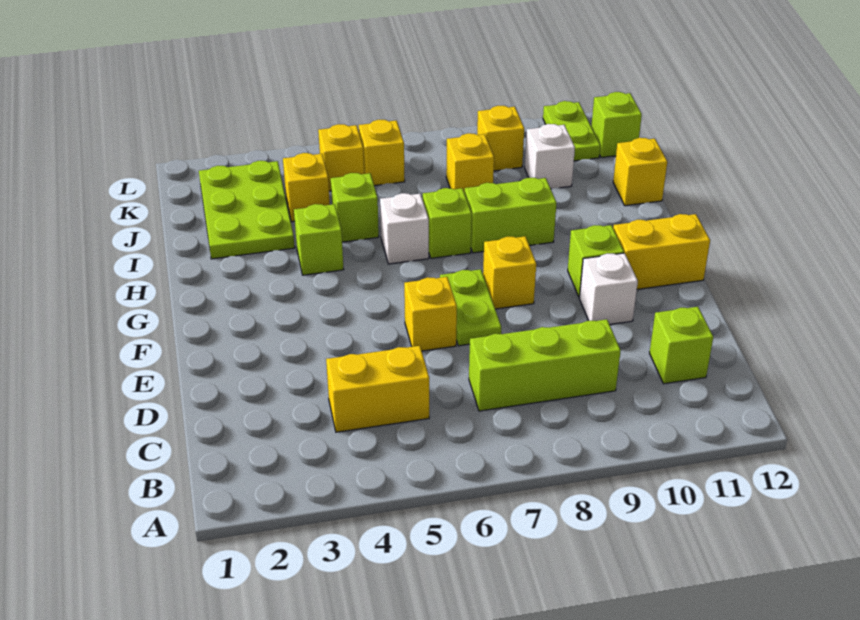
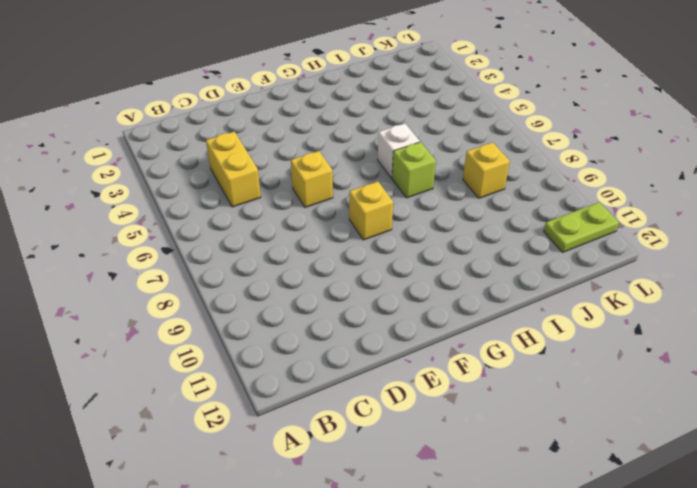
none -> lime brick C7:C9 level 1
none -> lime brick C11 level 1
none -> lime plate E7:F7 level 1

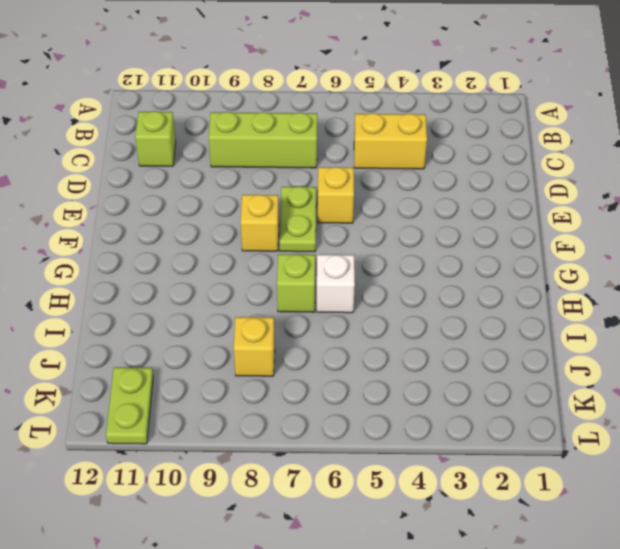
none -> white brick E10 level 1
none -> lime brick F10 level 1
none -> yellow brick F11:F12 level 1

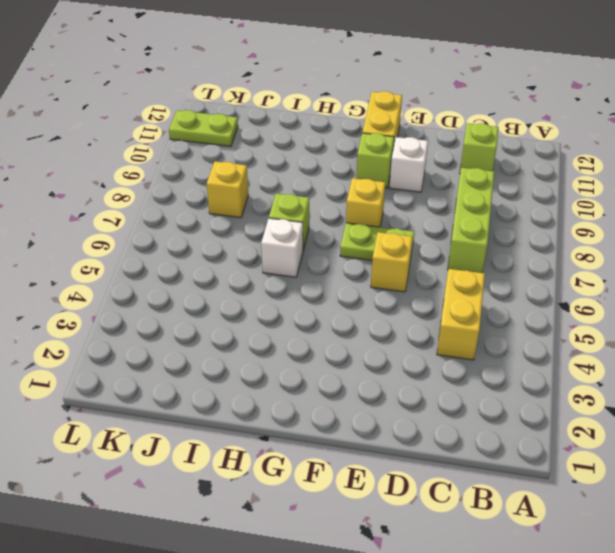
none -> lime brick H4 level 1
none -> lime brick H8:H9 level 1
none -> lime plate I2:K3 level 1

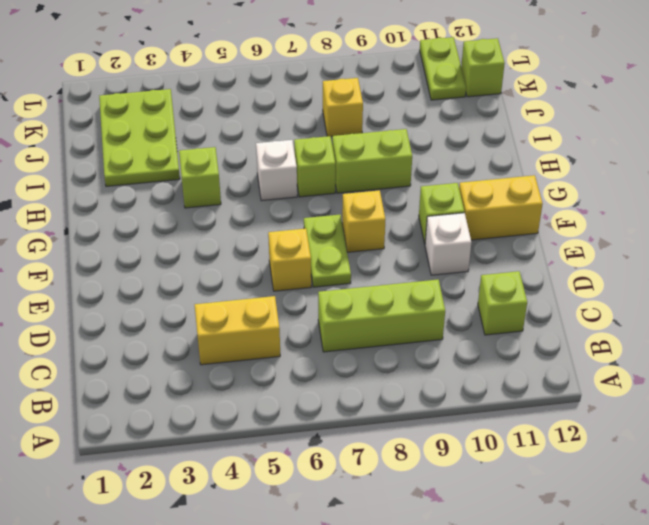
none -> lime brick I5 level 1
none -> yellow brick I12 level 1
none -> yellow brick J4 level 1

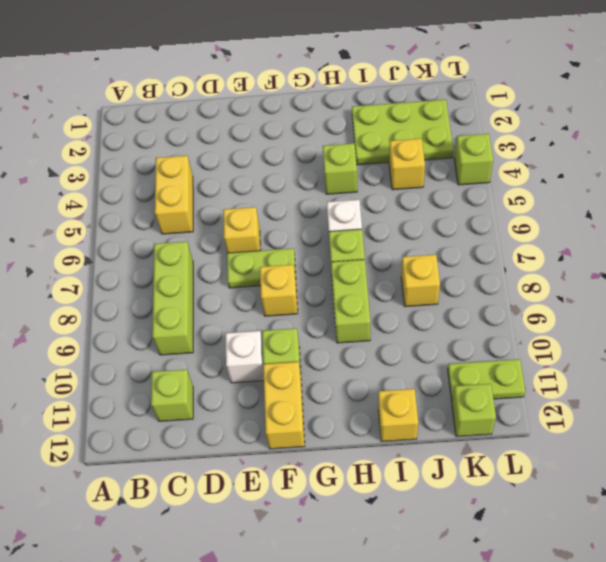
lime brick L4 level 1 -> lime brick I5 level 1
none -> white brick J10 level 1
none -> yellow brick K5 level 1
none -> yellow brick K6 level 1

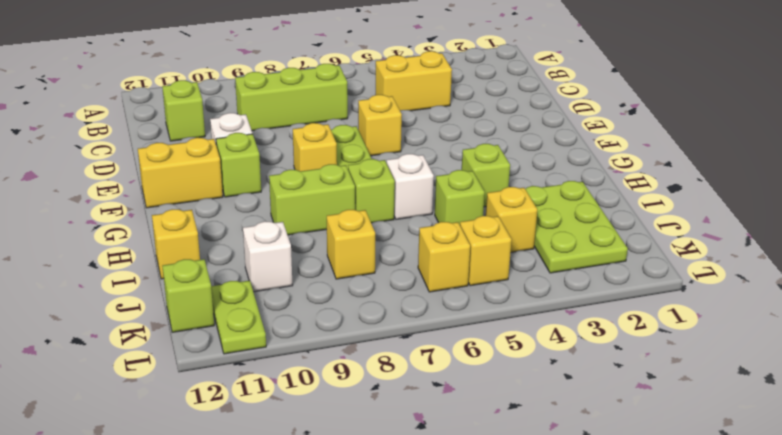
none -> yellow brick K9 level 1

